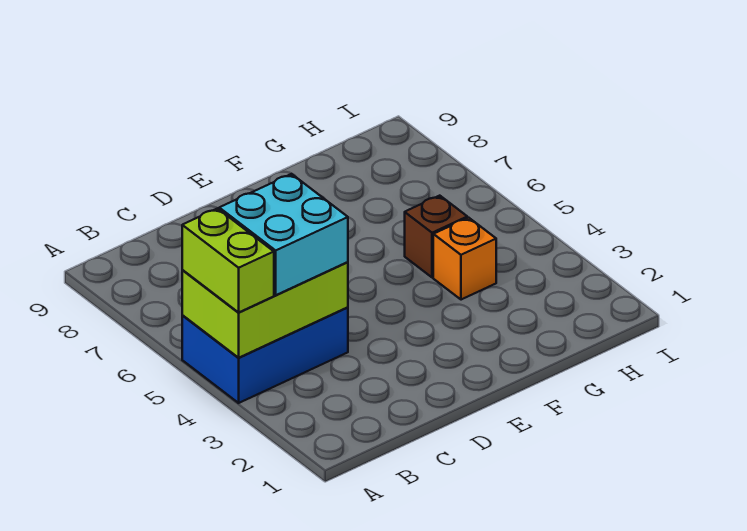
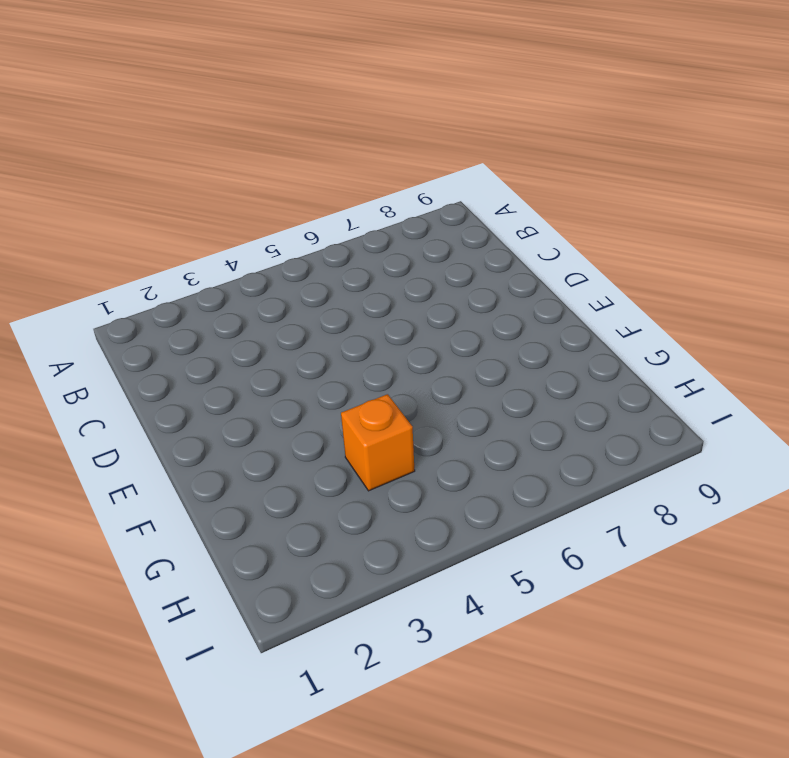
none -> blue brick A4:C5 level 1
none -> brown brick G5 level 1

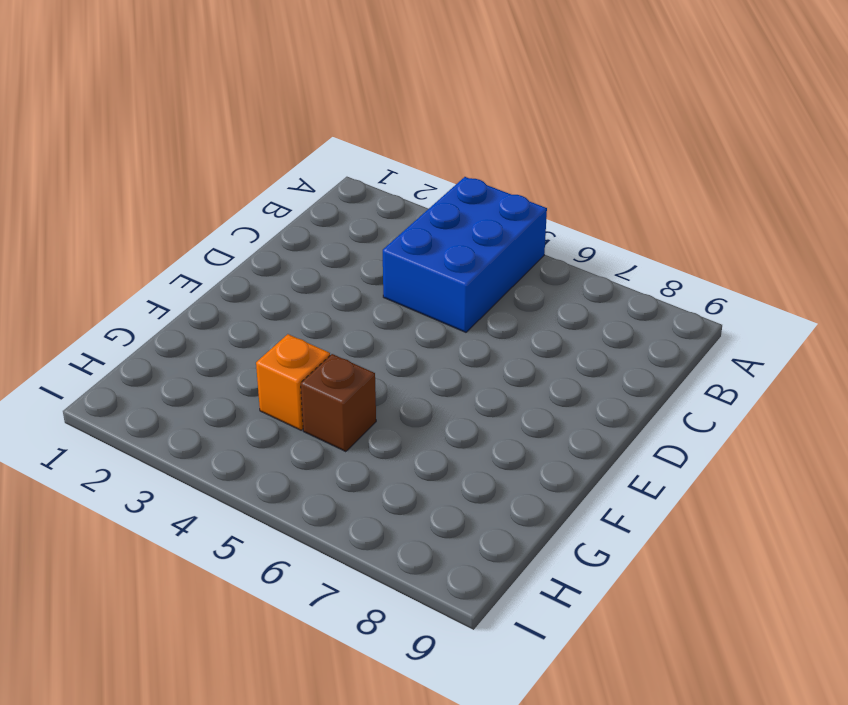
none -> lime brick A4:C5 level 2
none -> lime brick A4:A5 level 3

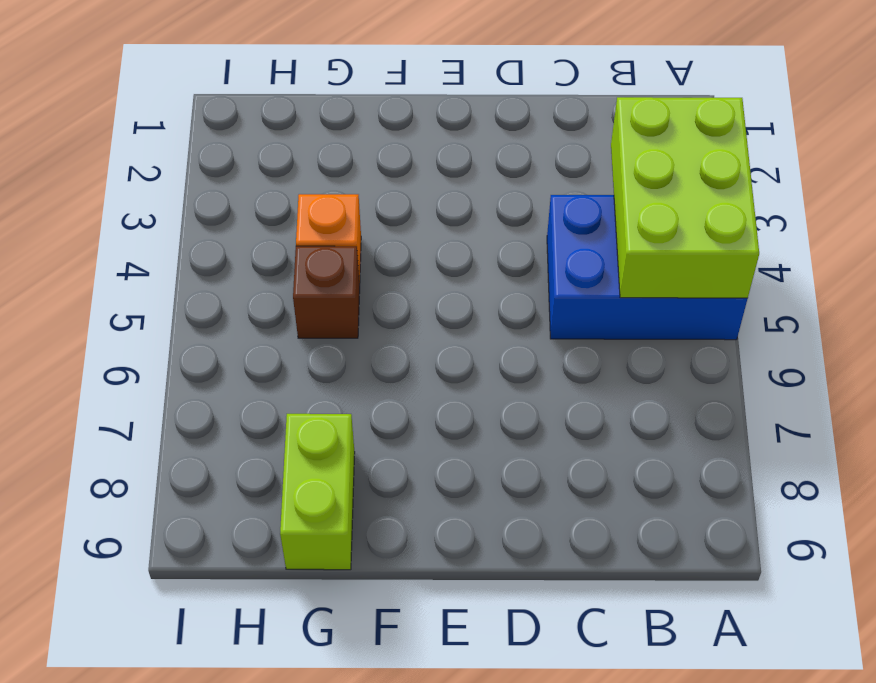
lime brick A3:B5 level 2 -> lime brick A4:C5 level 2
lime brick G8:G9 level 1 -> lime brick A4:A5 level 3
none -> cyan brick B4:C5 level 3

